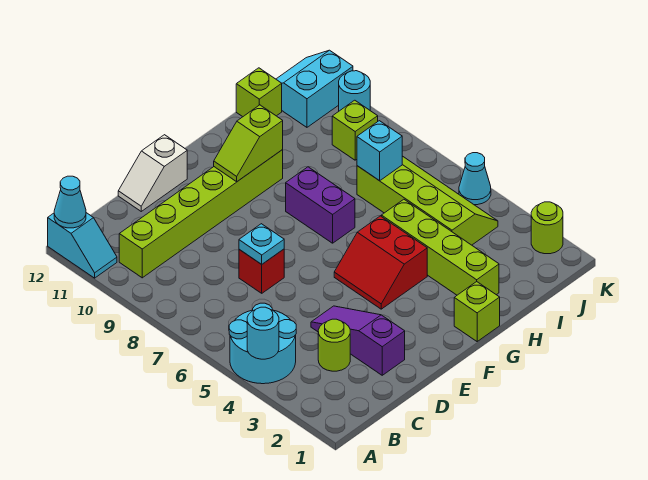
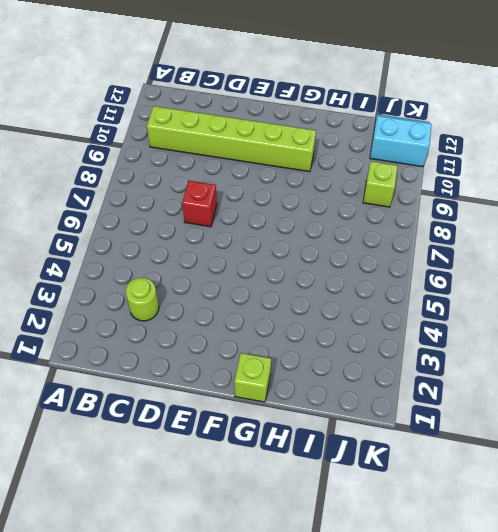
none -> cyan round brick A4:B5 level 1
none -> cyan slope A11:A12 level 1 top 12
none -> purple slope D2:D4 level 1 top 2

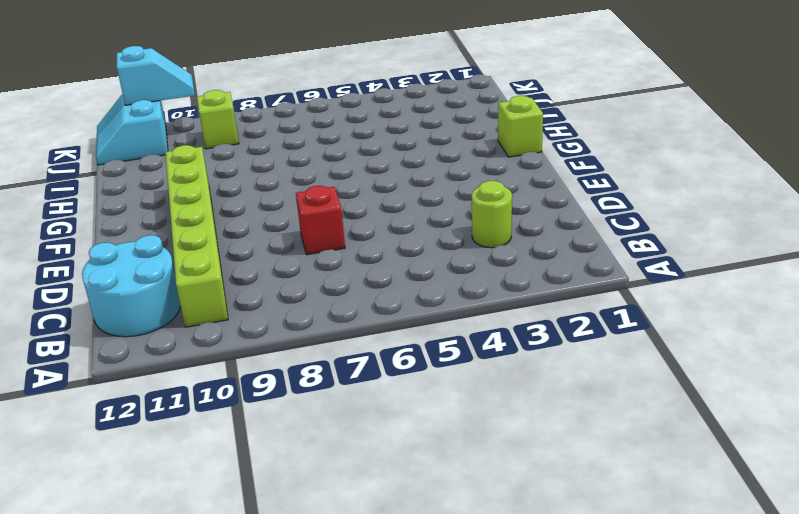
cyan round brick B11:C12 level 1 -> cyan round brick A4:B5 level 1
cyan slope K10:K11 level 2 top 11 -> cyan slope A11:A12 level 1 top 12
none -> purple slope D2:D4 level 1 top 2
none -> white slope D12:E12 level 1 top E
none -> red slope F4:G5 level 1 top G

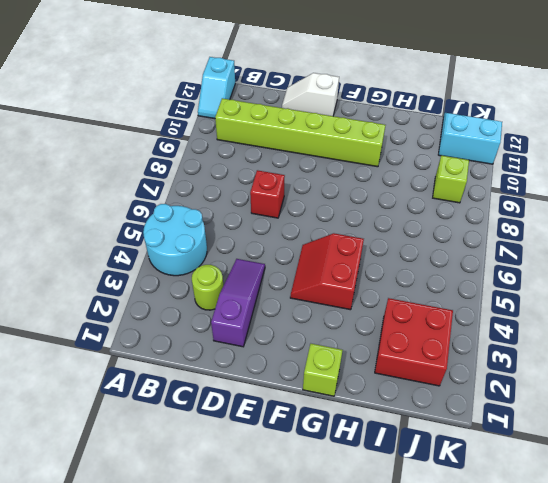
red brick I2:J3 level 1 -> none
none -> purple brick G7:G8 level 1
none -> lime brick H2:H5 level 1
none -> lime slope I4:J7 level 1 top I

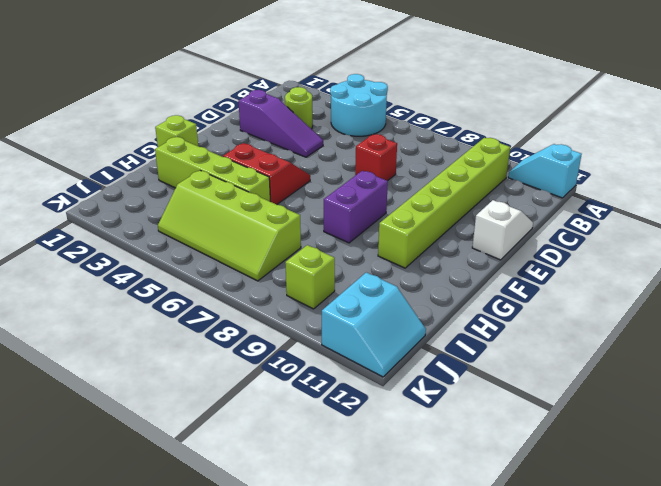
purple brick F8:G8 level 1 -> purple brick G7:G8 level 1
none -> lime brick I12 level 1
none -> lime round brick K2 level 1
none -> cyan cone K5 level 1

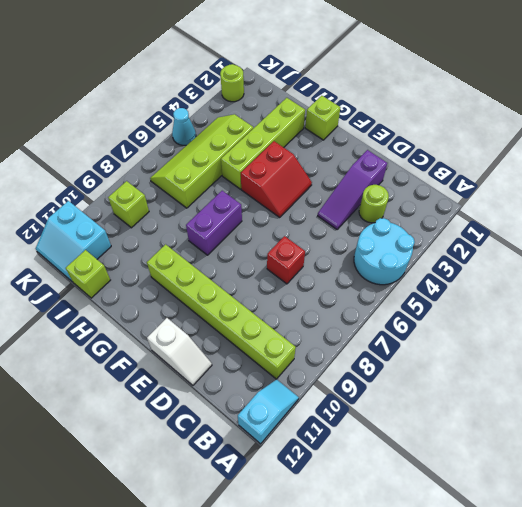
none -> cyan round brick K10 level 1
none -> cyan round brick A4 level 2
none -> cyan cone A12 level 2

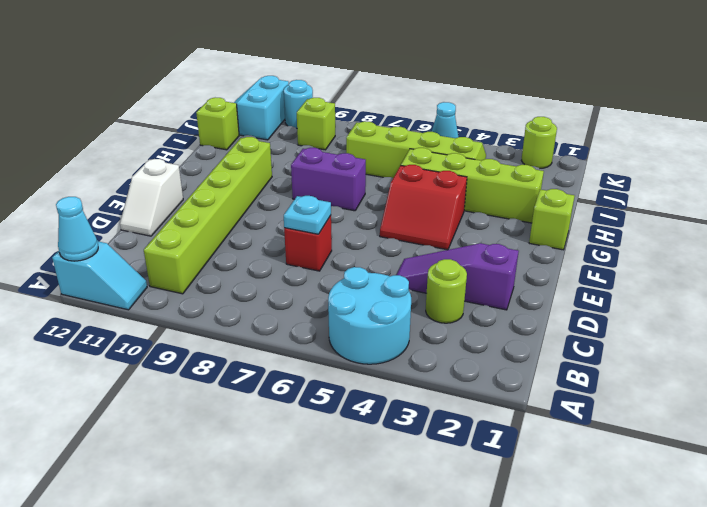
none -> cyan round brick A4 level 2
none -> lime slope F10:G10 level 2 top G
none -> cyan brick I7 level 2

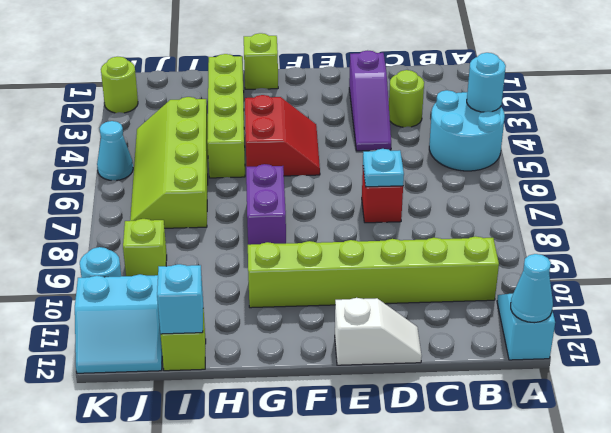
cyan brick I12 level 2 -> cyan brick I7 level 2
none -> lime slope F10:G10 level 2 top G

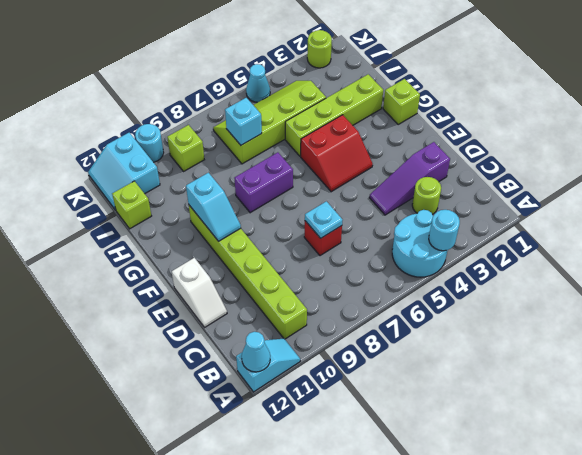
cyan slope F10:G10 level 2 top G -> lime slope F10:G10 level 2 top G

